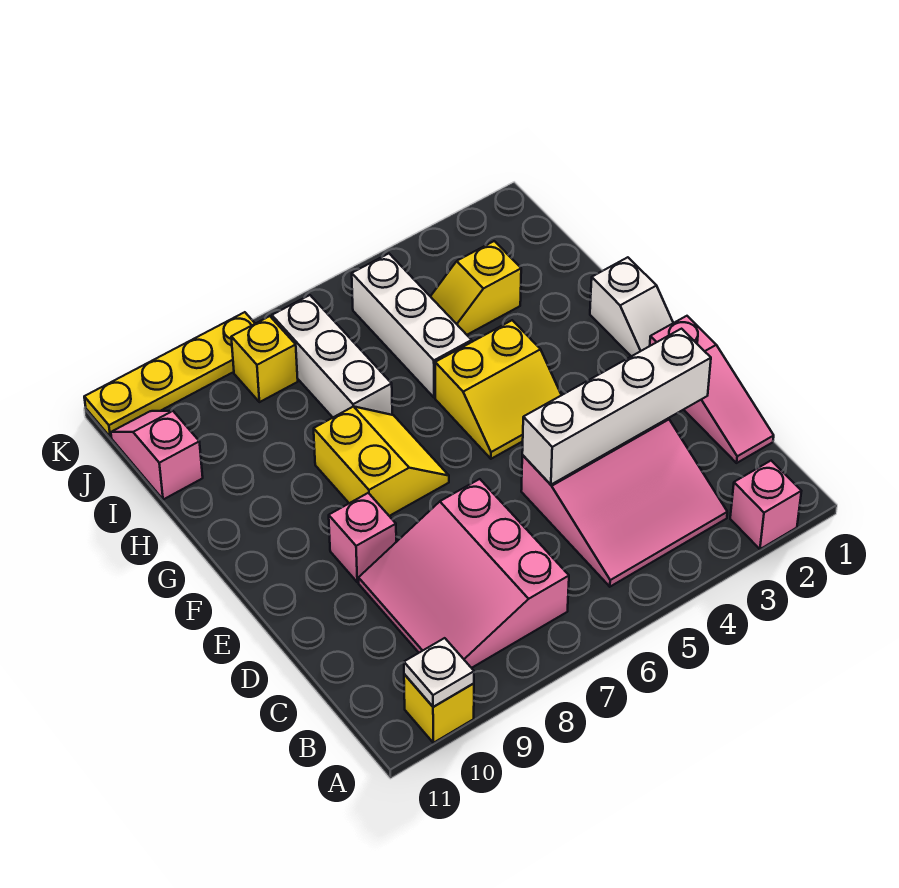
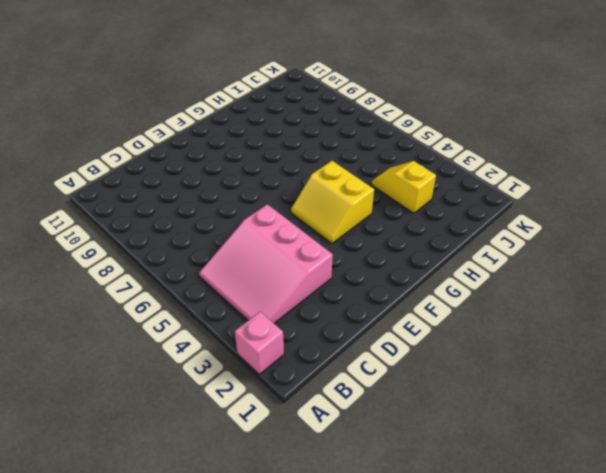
none -> yellow brick A10 level 1
none -> pink slope B7:D9 level 1 top 7
none -> pink slope C1:E1 level 1 top E

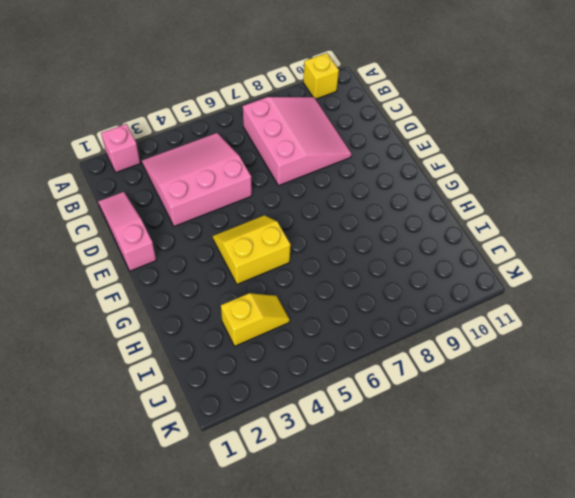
none -> pink brick E9 level 1
none -> white slope F1:G1 level 1 top G
none -> yellow slope F7:G8 level 1 top 8

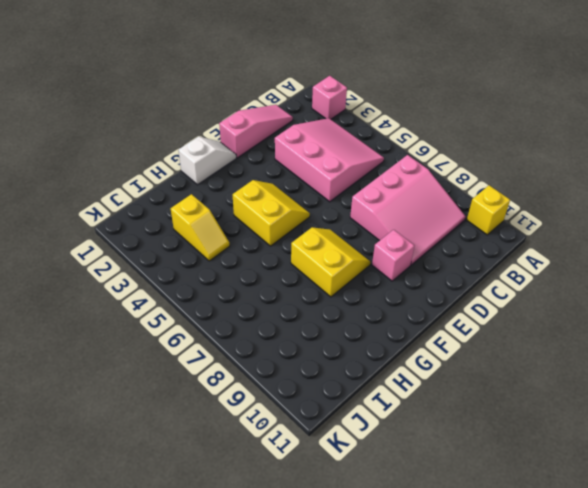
yellow slope F7:G8 level 1 top G -> yellow slope F7:G8 level 1 top 8
none -> white brick H5:J5 level 1
none -> white brick H7:J7 level 1
none -> pink slope I11:J11 level 1 top I

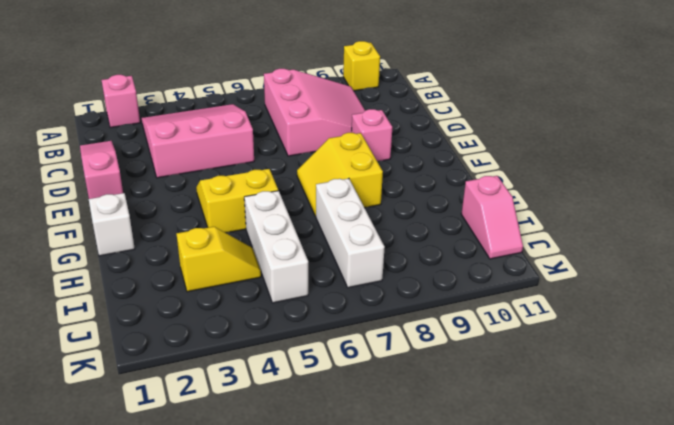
none -> yellow brick J8 level 1
none -> yellow plate K8:K11 level 1
none -> white plate A10 level 2

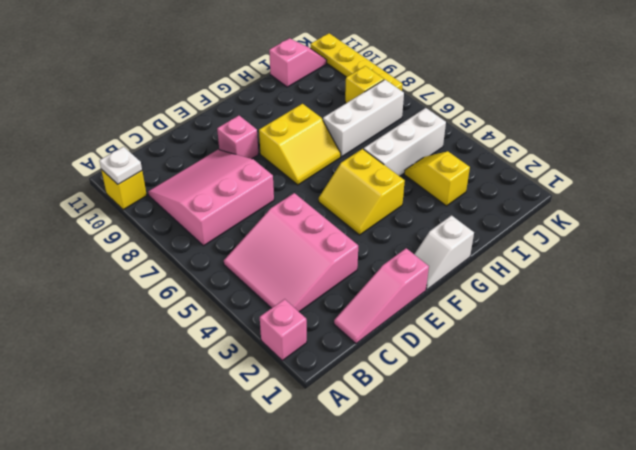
none -> white brick D2:D5 level 2

